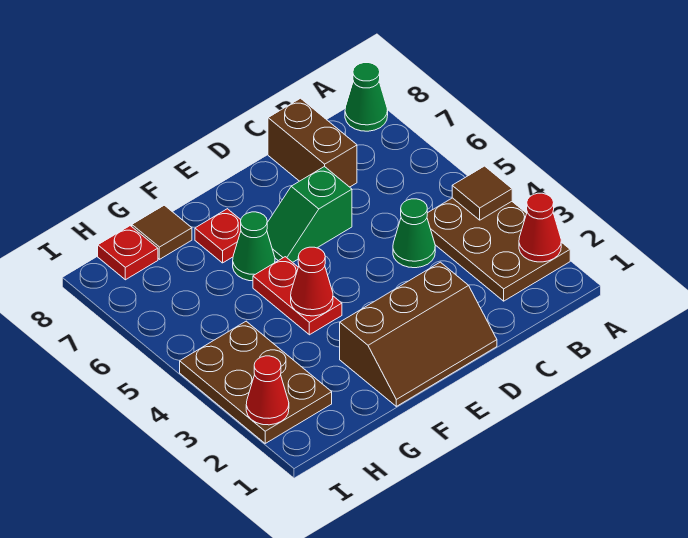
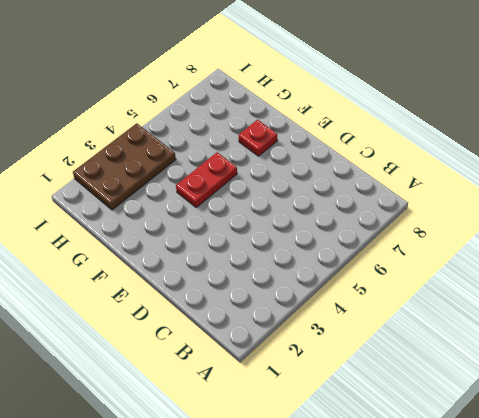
none -> brown plate A2:B4 level 1
none -> green cone A8 level 1
none -> green cone C4 level 1

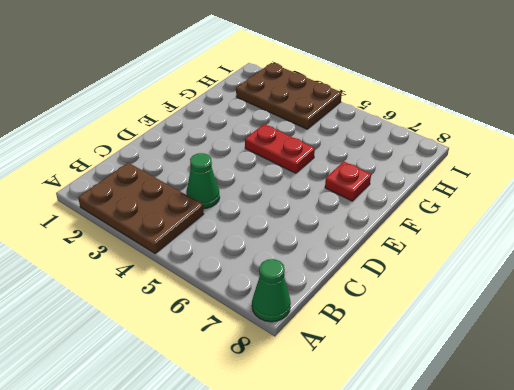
none -> brown brick C7:C8 level 1
none -> brown slope D1:F2 level 1 top 2
none -> green slope D6:E6 level 1 top D

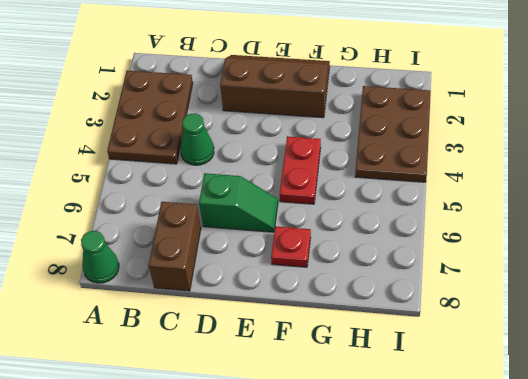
none -> green cone F6 level 1
none -> brown tile G8 level 1
none -> red plate H8 level 1

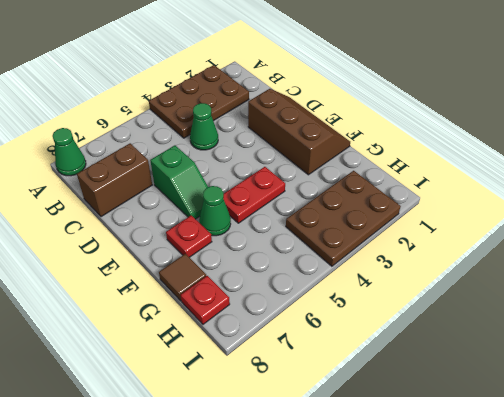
none -> red cone A2 level 2
none -> brown tile A4 level 2
none -> red cone F4 level 2

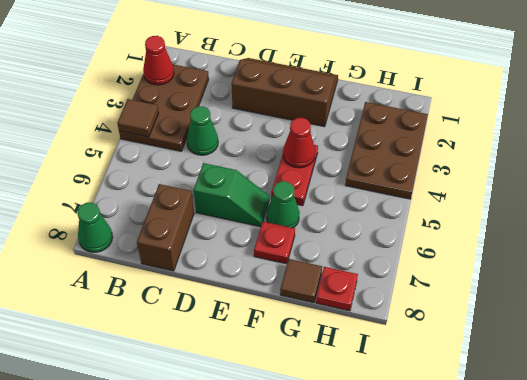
none -> red cone I2 level 2

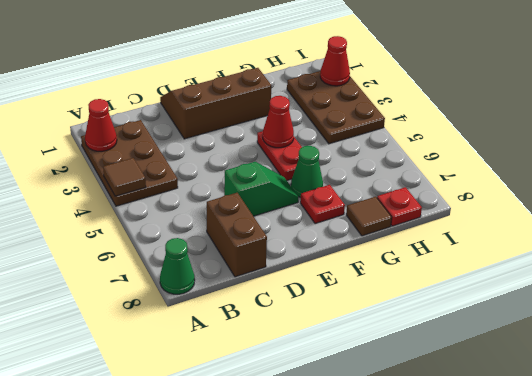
none -> green cone C4 level 1

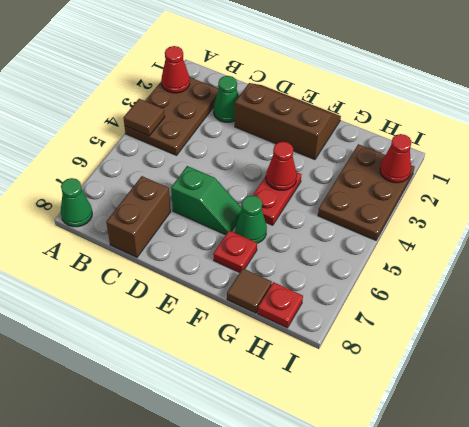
green cone C2 level 1 -> green cone C4 level 1

